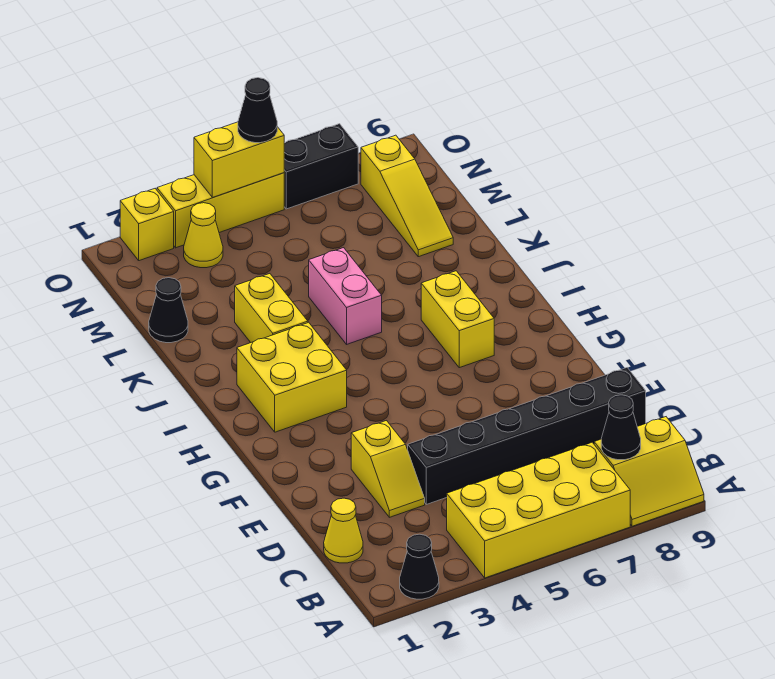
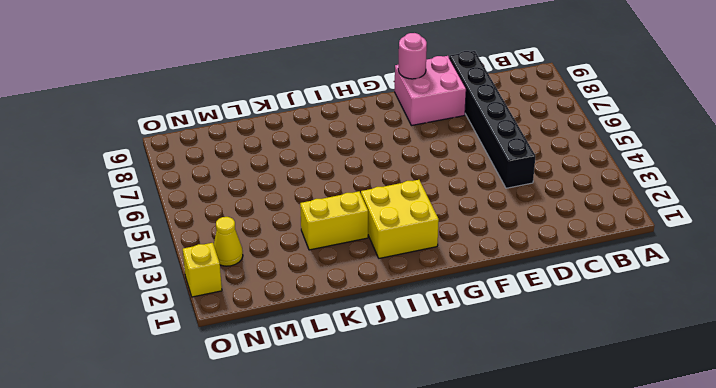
pink brick E8:F9 level 1 -> none
pink round brick F9 level 2 -> none
none -> black cone A2 level 1
none -> yellow brick A4:B7 level 1
none -> yellow slope A8:B9 level 1 top B

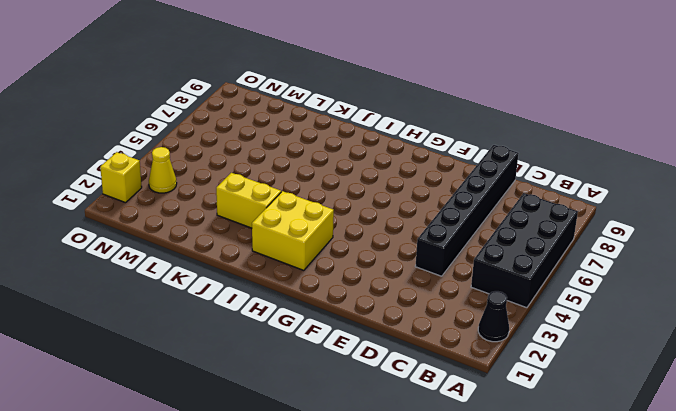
black brick A4:B7 level 1 -> yellow brick A4:B7 level 1
none -> yellow slope A8:B9 level 1 top B
none -> yellow cone C1 level 1
none -> yellow slope D3:E3 level 1 top E

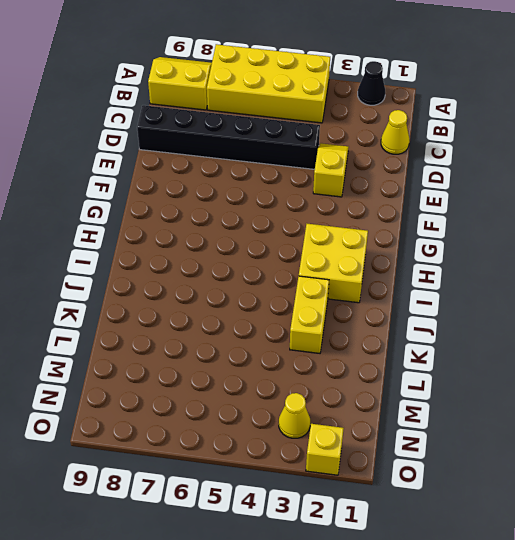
none -> yellow brick H7:I7 level 1
none -> pink brick J5:K5 level 1
none -> black cone L1 level 1

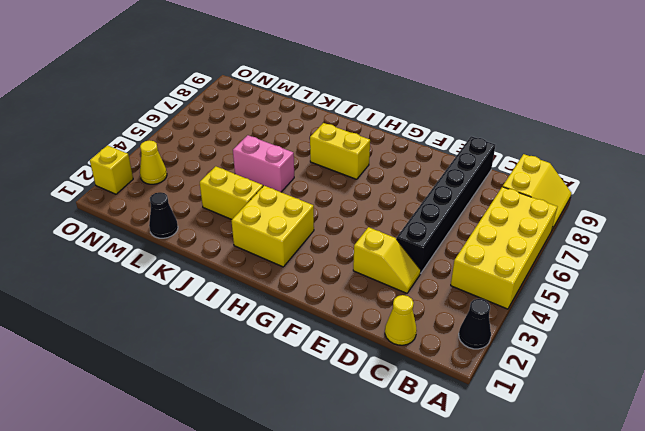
none -> yellow slope L8:N8 level 1 top N
none -> yellow brick O3:O5 level 1
none -> black brick O6:O7 level 1

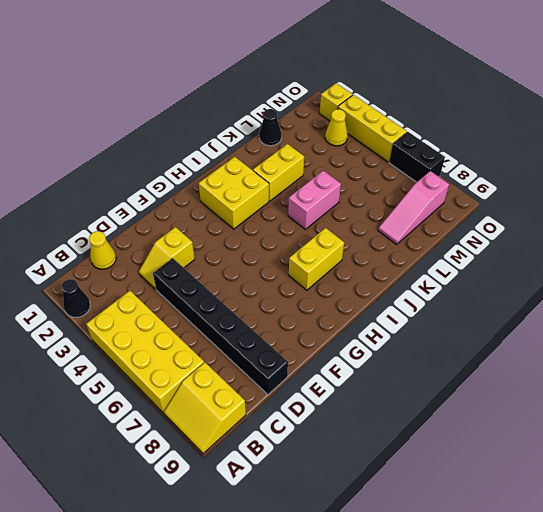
pink slope L8:N8 level 1 top N -> yellow slope L8:N8 level 1 top N
none -> black cone B8 level 2
none -> yellow brick O4:O5 level 2
none -> black cone O5 level 3

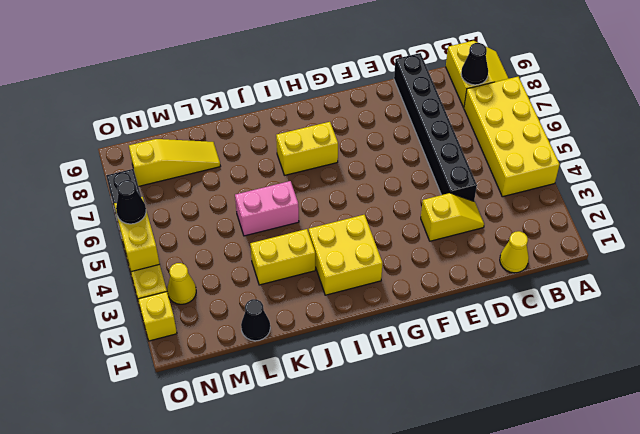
none -> black cone A2 level 1

